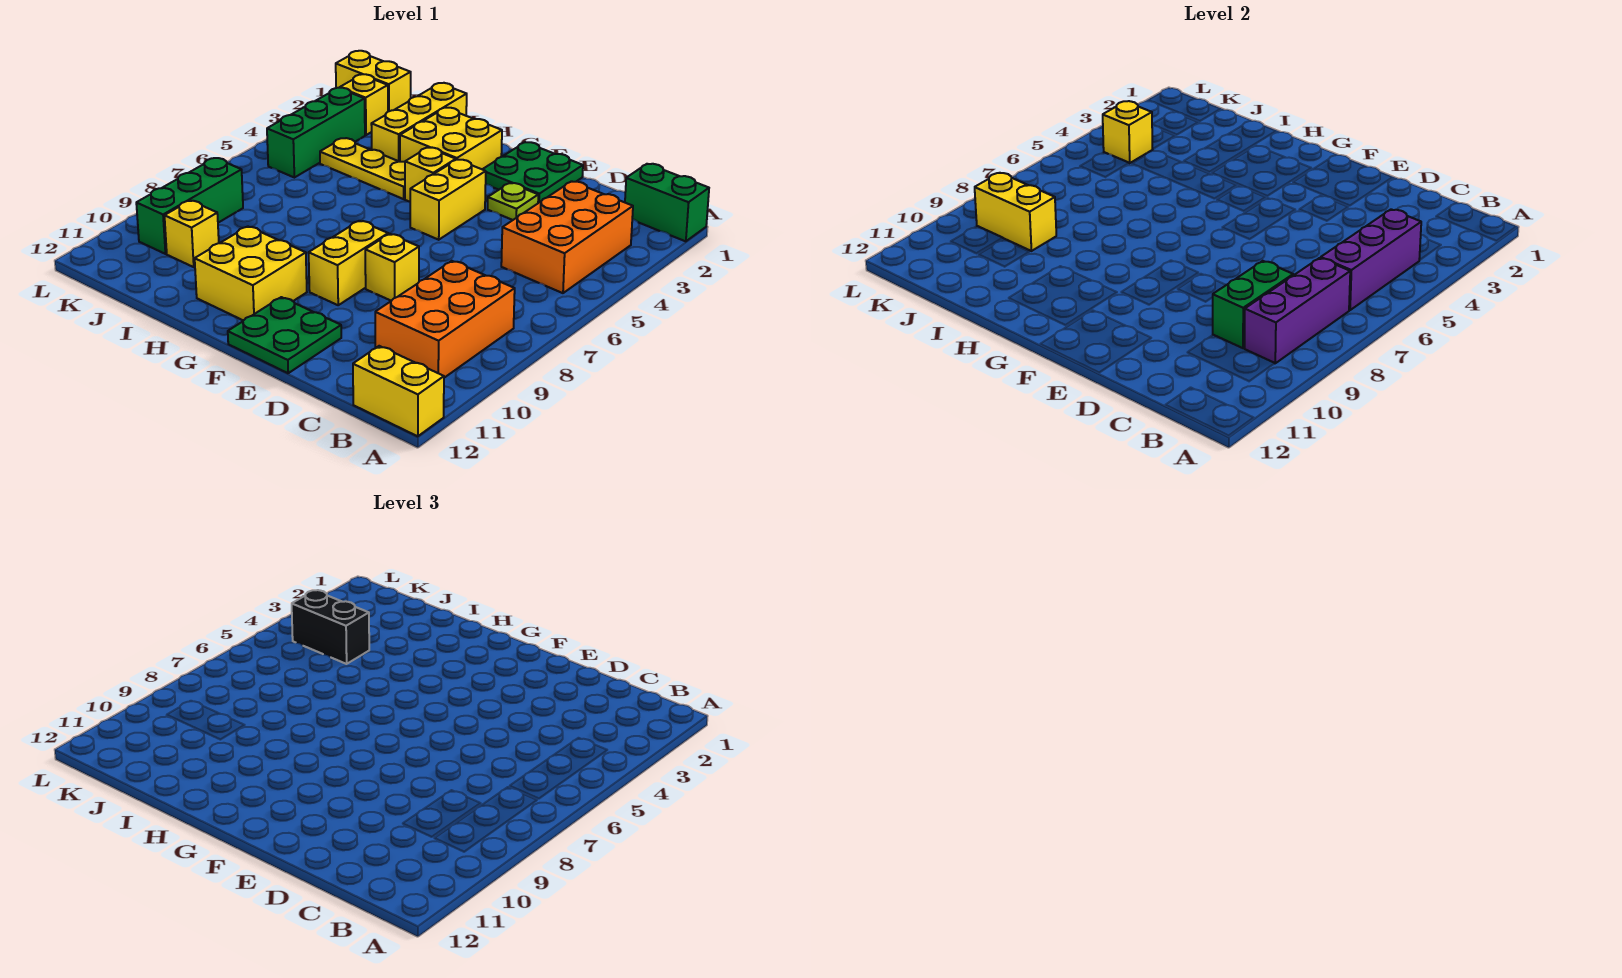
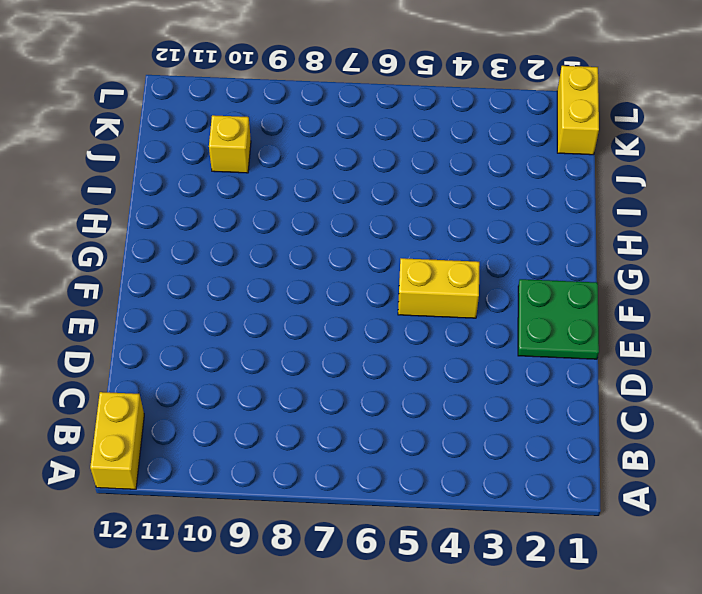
none -> green brick A1:B1 level 1
none -> orange brick B3:C5 level 1
none -> orange brick B8:C10 level 1

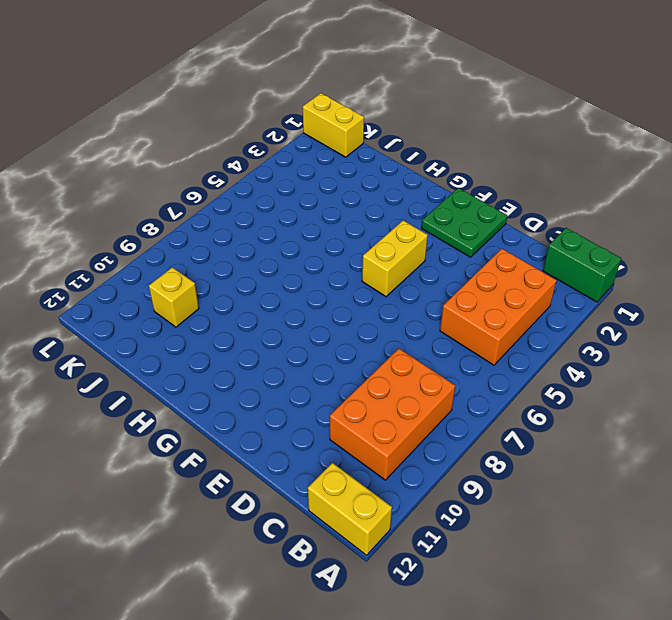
none -> lime plate E3 level 1
none -> yellow brick E8 level 1
none -> green plate E11:F12 level 1

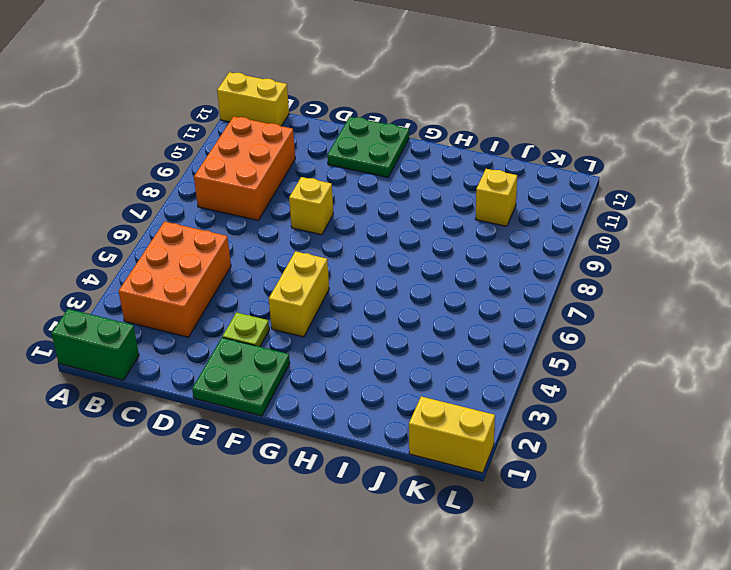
none -> yellow brick F8:F9 level 1
none -> yellow brick G2:H3 level 1
none -> yellow brick G4 level 1

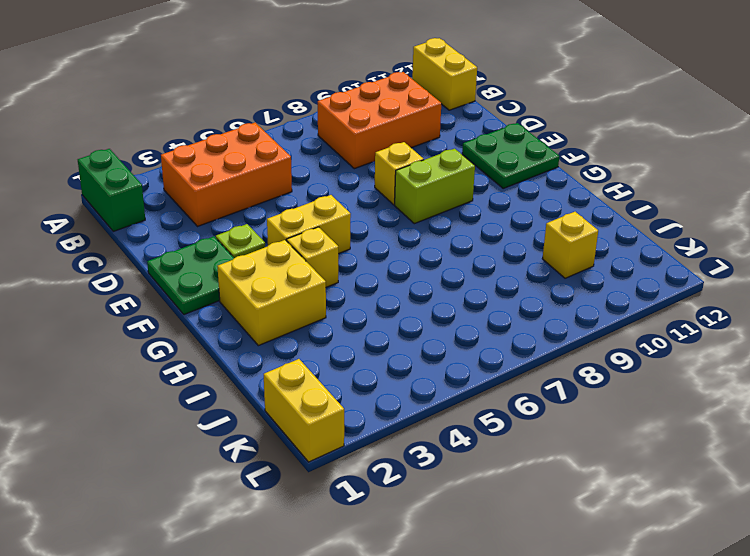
lime brick F8:F9 level 1 -> yellow brick F8:F9 level 1
none -> yellow brick G10:H11 level 1
none -> yellow plate H4:J4 level 1
none -> yellow brick I1:I3 level 1

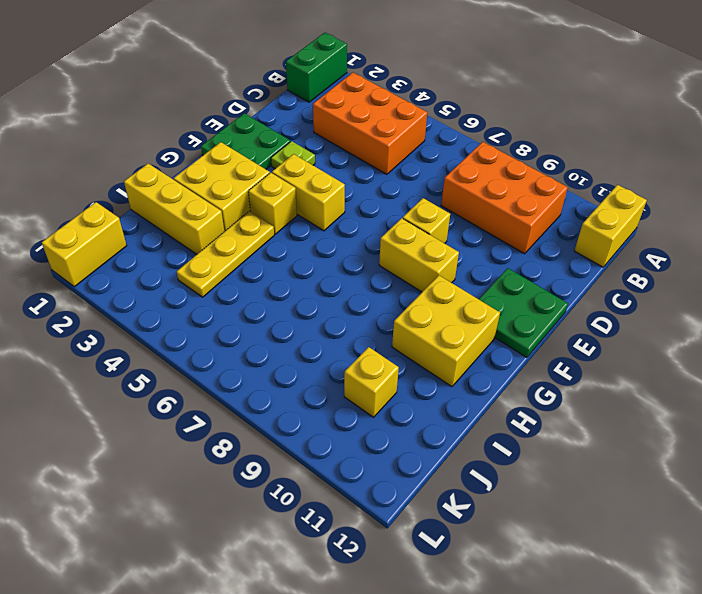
none -> yellow brick K2 level 1
none -> green brick K3:K5 level 1
none -> green brick K8:K10 level 1

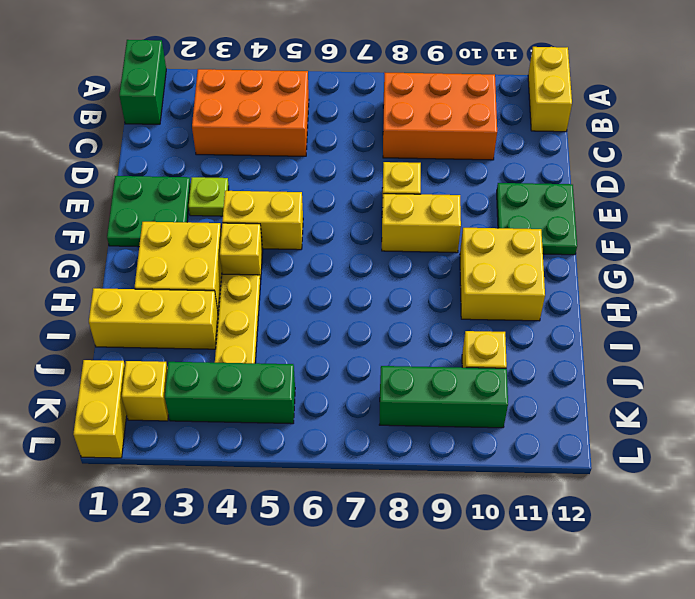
none -> purple brick B4:B6 level 2
none -> purple brick B7:B9 level 2
none -> green brick C8:C9 level 2

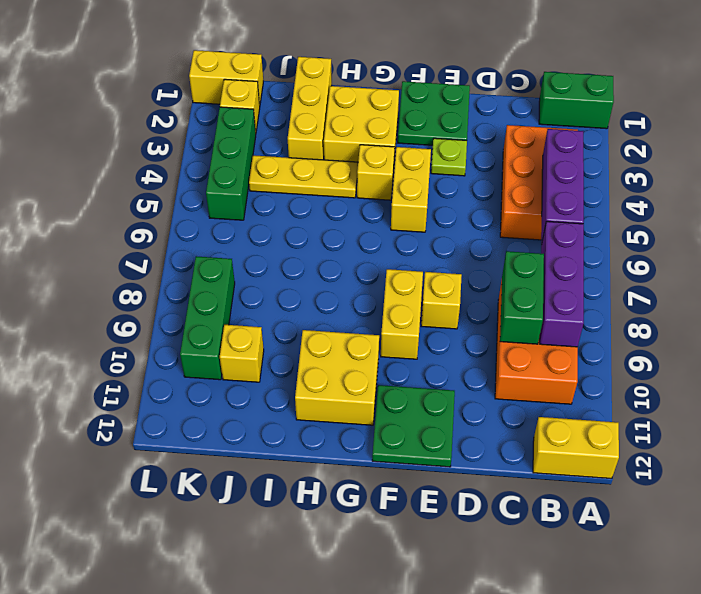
none -> yellow brick J9:K9 level 2
none -> yellow brick K4 level 2
none -> black brick J4:K4 level 3

